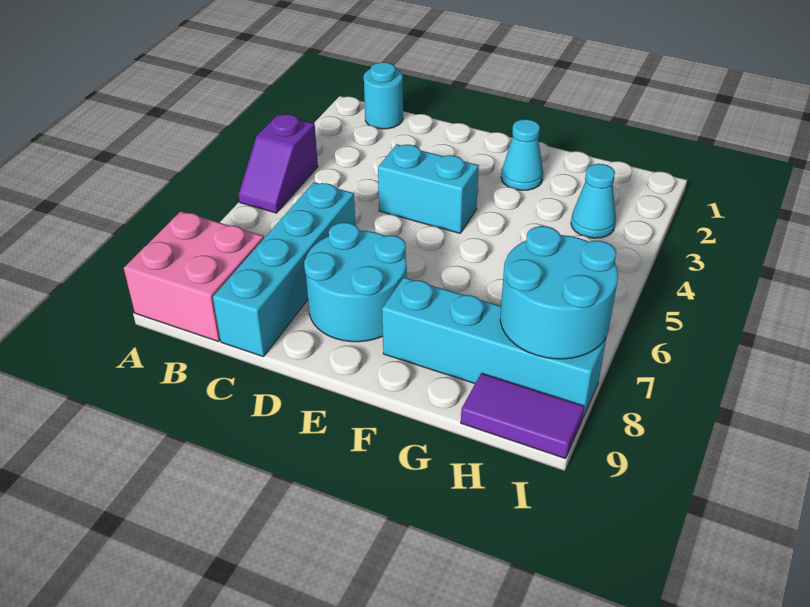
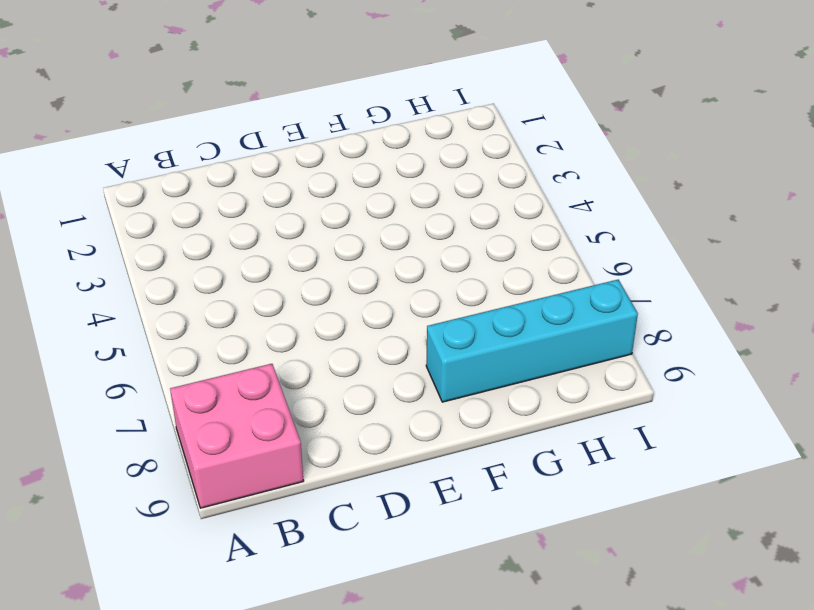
none -> purple slope A4:A5 level 1 top 4
none -> cyan round brick B1 level 1

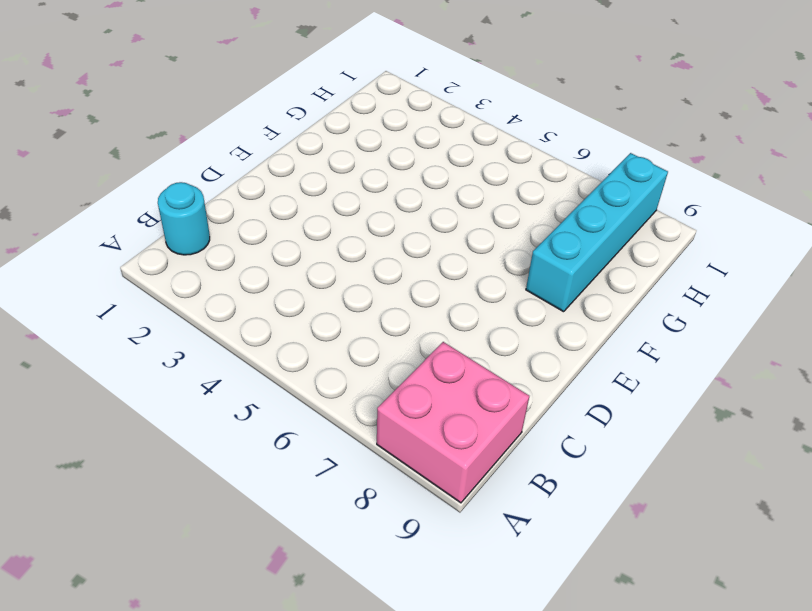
none -> purple slope A4:A5 level 1 top 4
none -> cyan brick C6:C9 level 1

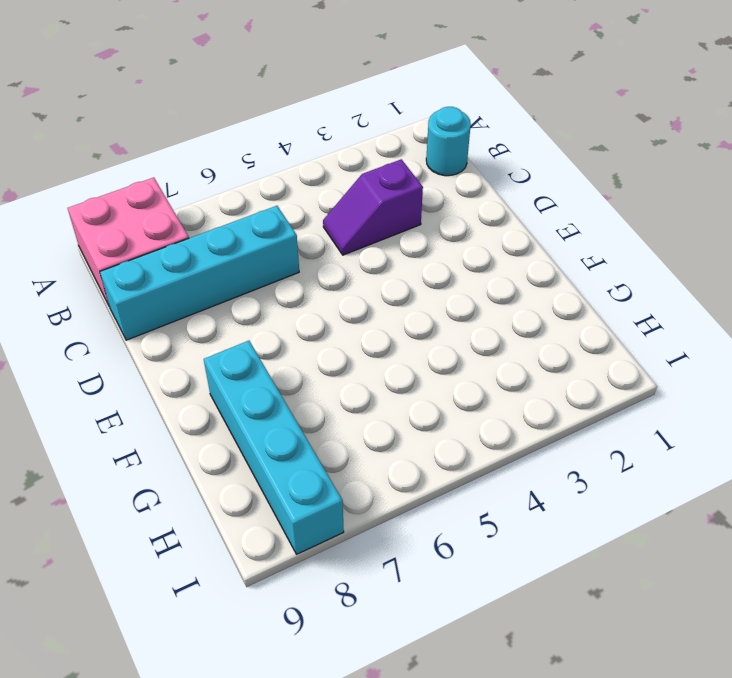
purple slope C3:C4 level 1 top 3 -> purple slope A4:A5 level 1 top 4
none -> cyan brick D4:E4 level 1
none -> cyan round brick D7:E8 level 1

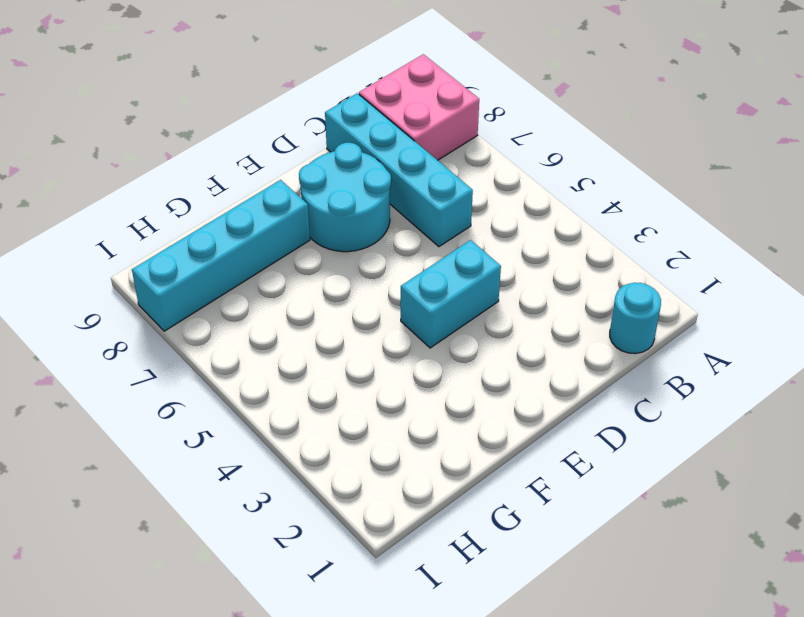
none -> purple slope A4:A5 level 1 top 4
none -> cyan cone F2 level 1

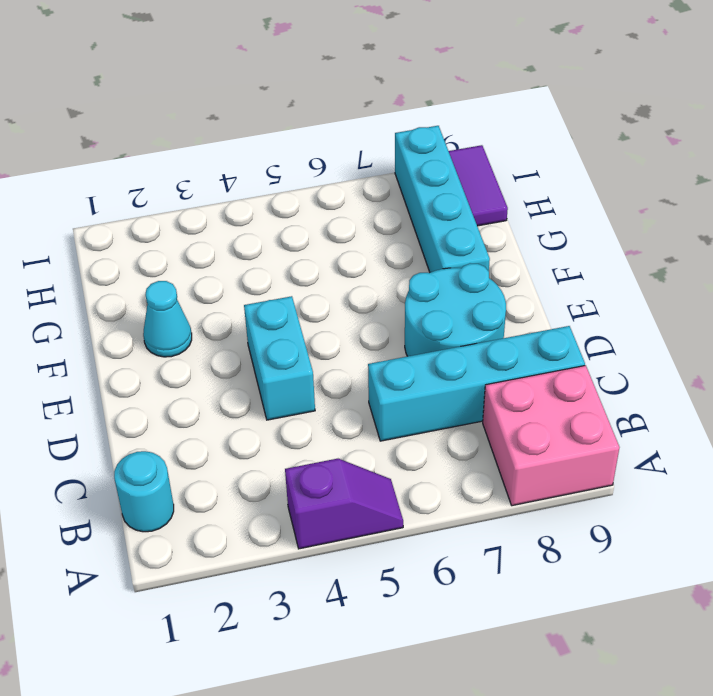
none -> cyan cone H3 level 1
none -> cyan round brick H7:I8 level 2

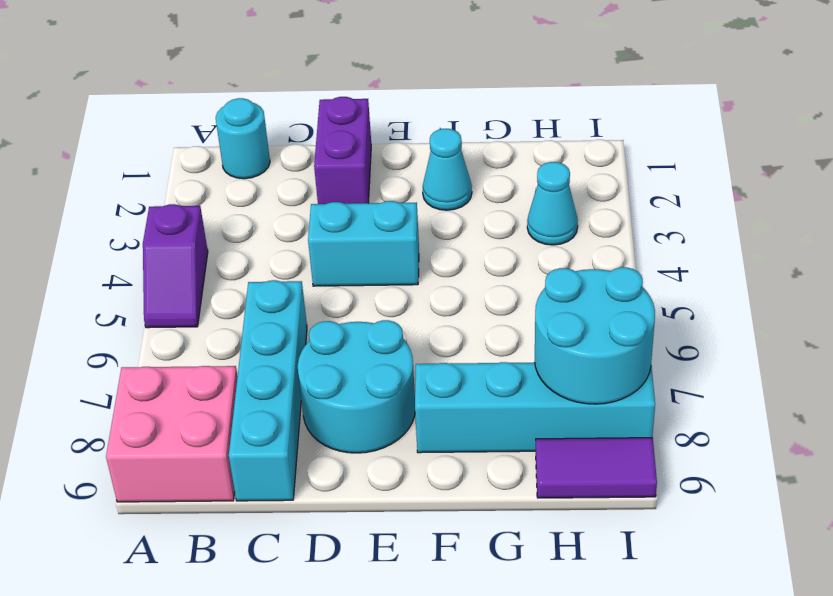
purple brick D1:D2 level 1 -> none

